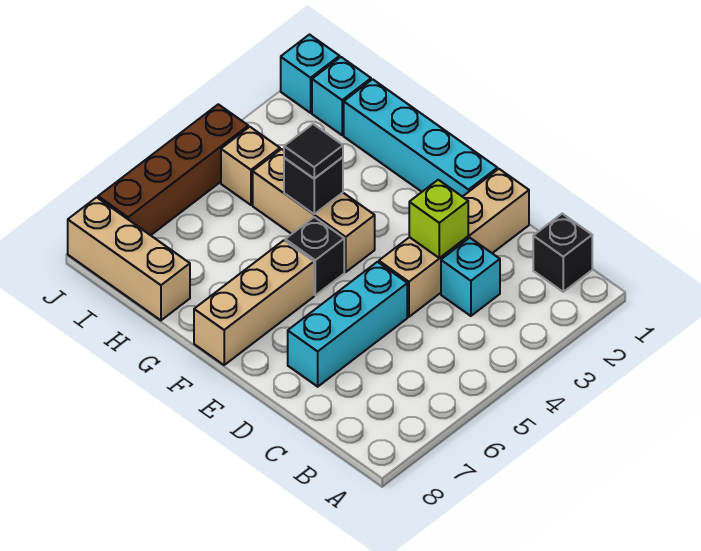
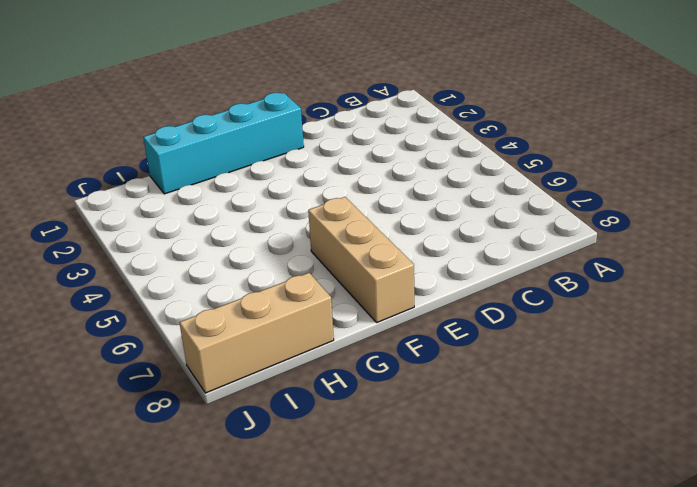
none -> black brick B1 level 1
none -> cyan brick C3 level 1
none -> tan brick D1:D4 level 1

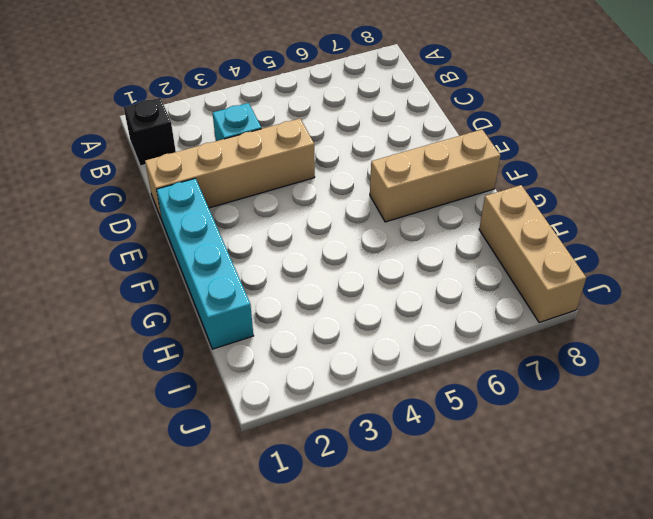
none -> cyan brick D5:D7 level 1
none -> tan brick F4:H4 level 1
none -> black brick F5 level 1

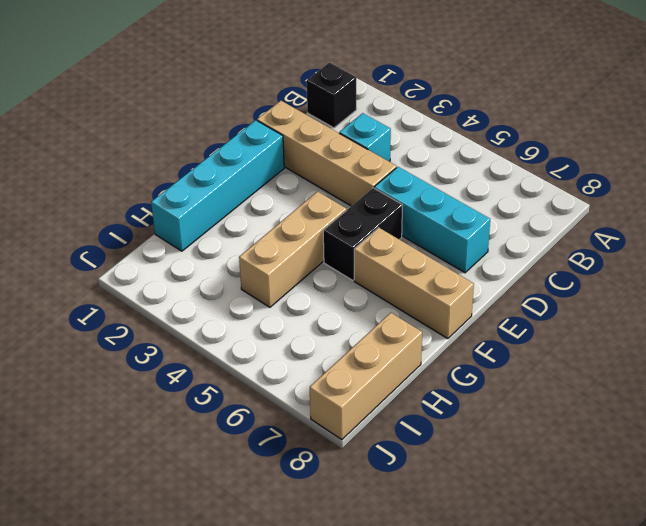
black brick E5:F5 level 1 -> black brick F5 level 1
none -> cyan brick I1 level 1
none -> tan brick I4 level 1
none -> cyan brick J1 level 1

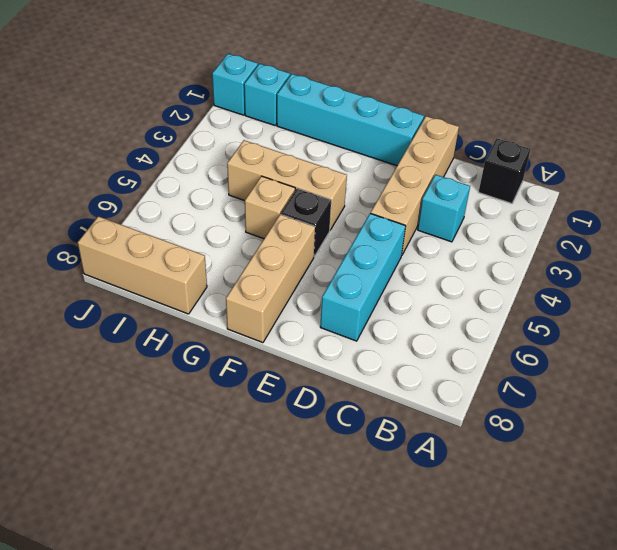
tan brick G5 level 1 -> tan brick I4 level 1
none -> brown brick J4:J7 level 1
none -> lime brick D3 level 2
none -> black brick G4 level 2

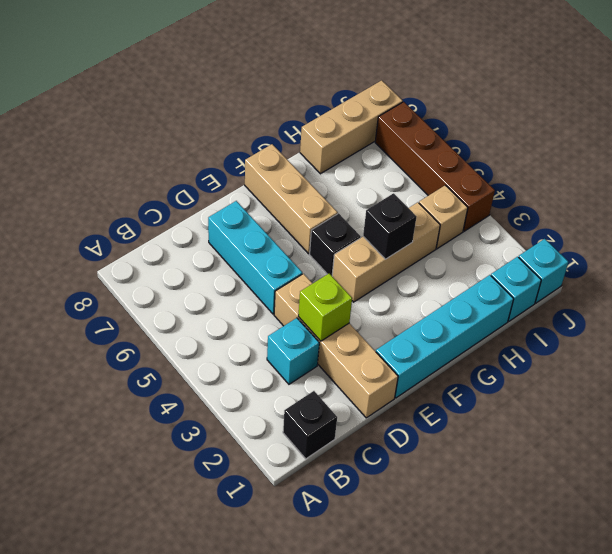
none -> black tile G4 level 3

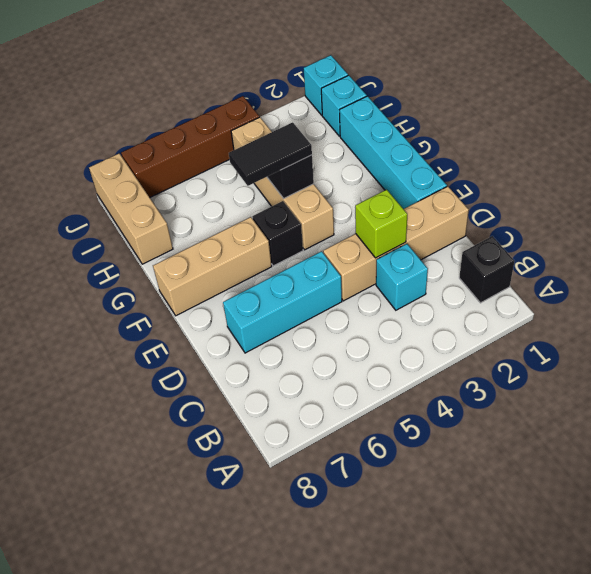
black tile G4:G5 level 3 -> black tile G4 level 3

